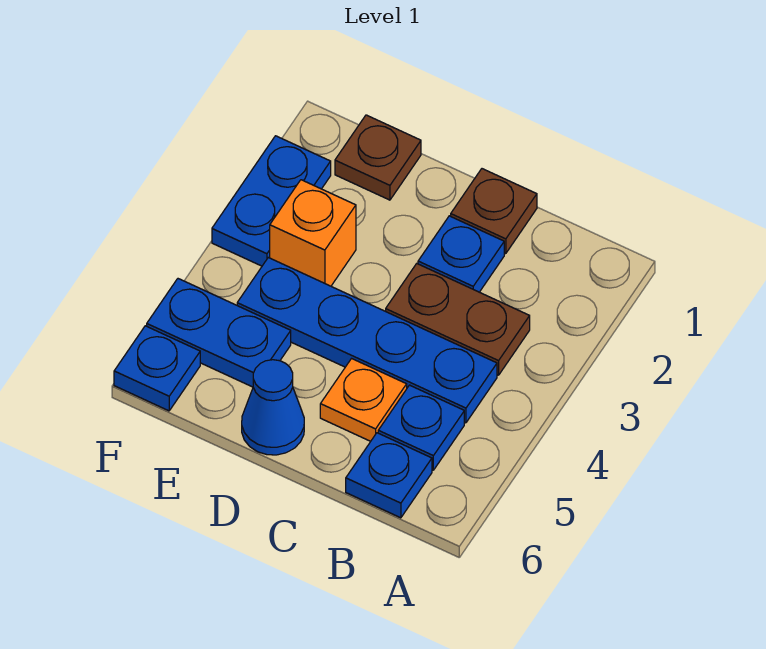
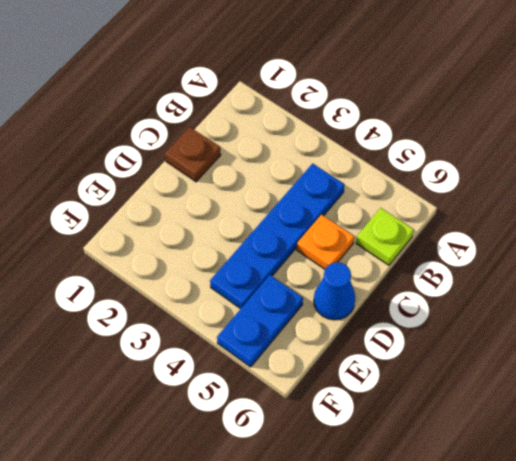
lime plate B6 level 1 -> blue plate B6 level 1
none -> brown plate B3:C3 level 1
none -> blue plate B5 level 1
none -> blue plate C2 level 1

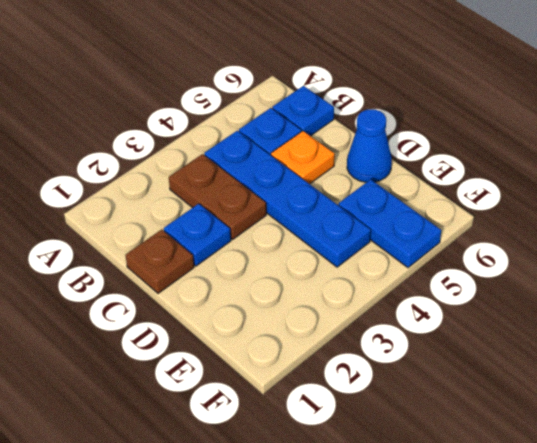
none -> brown plate E1 level 1
none -> orange brick E3 level 1
none -> blue plate F2:F3 level 1

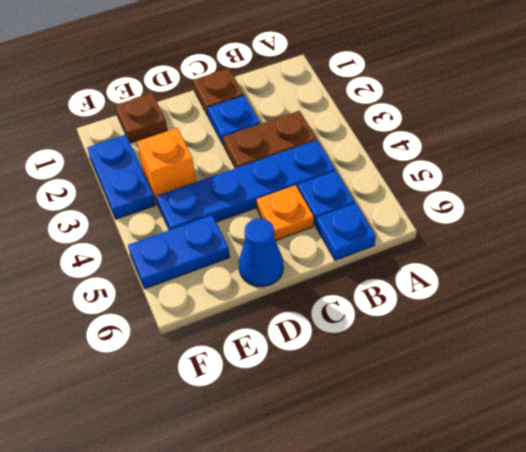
none -> blue plate F6 level 1

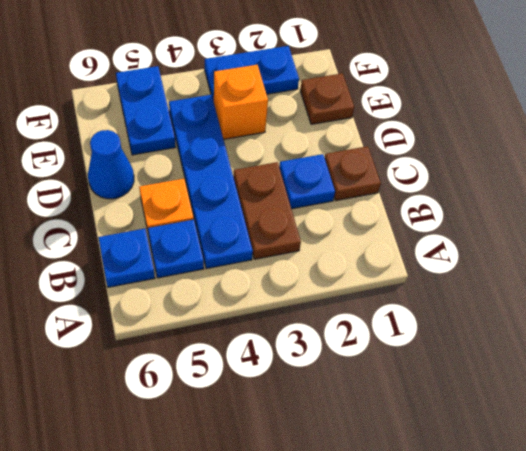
none -> blue plate F6 level 1

